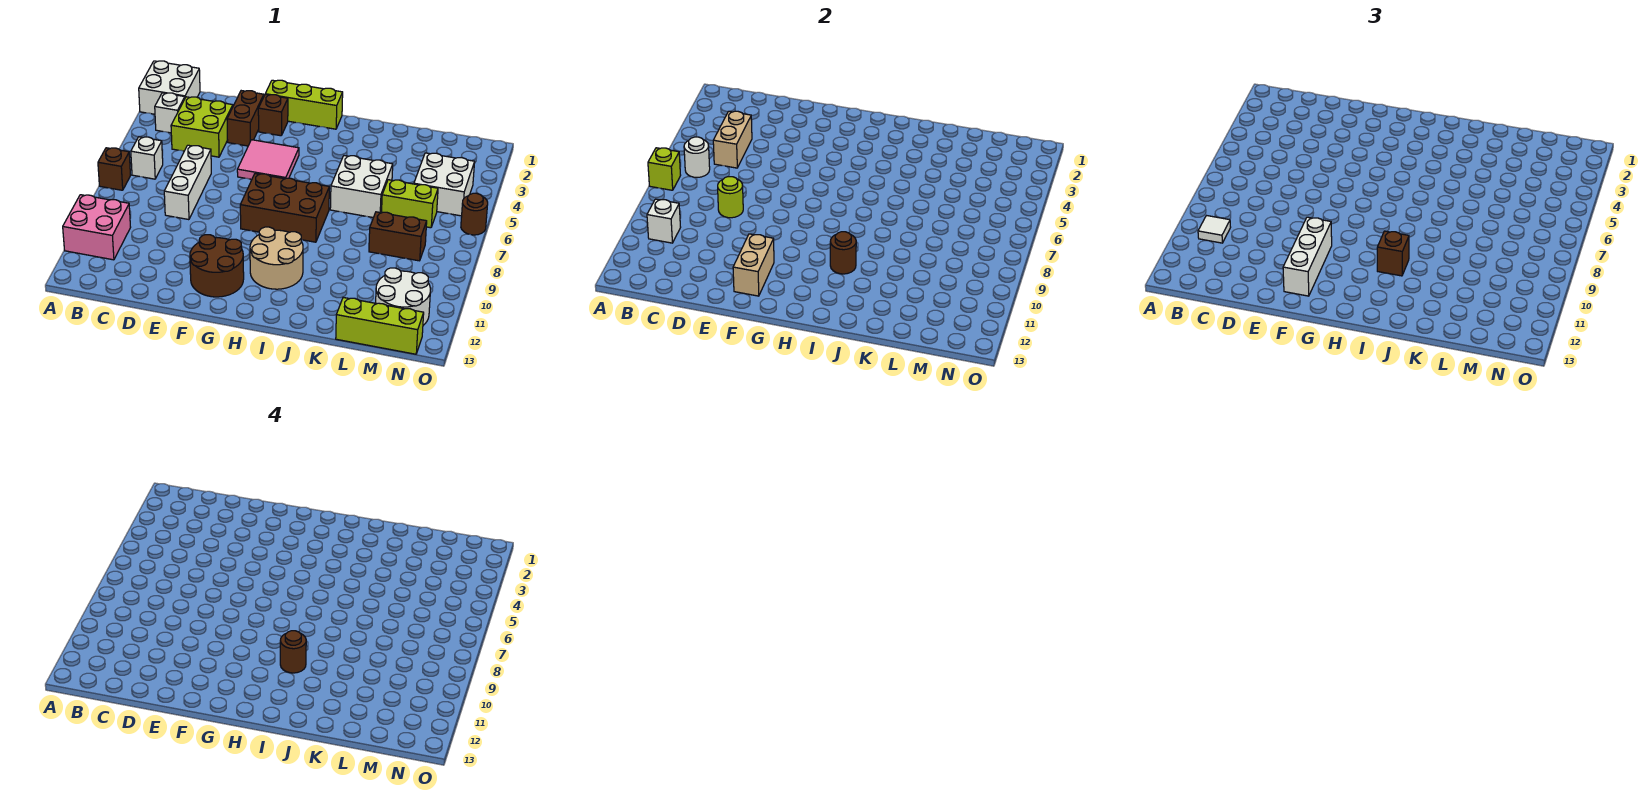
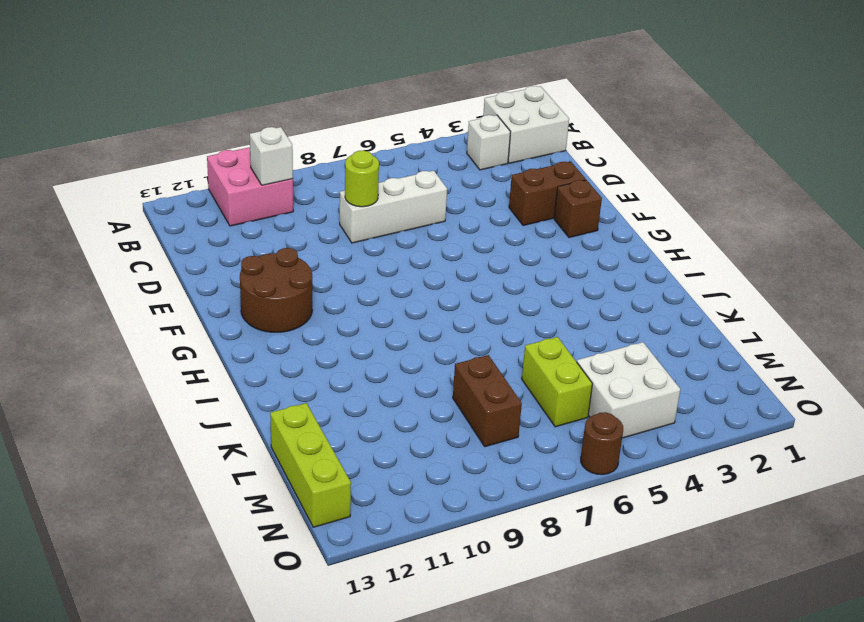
none -> brown brick A7 level 1
none -> white brick B6 level 1
none -> lime brick C3:D4 level 1
none -> lime brick F1:H1 level 1

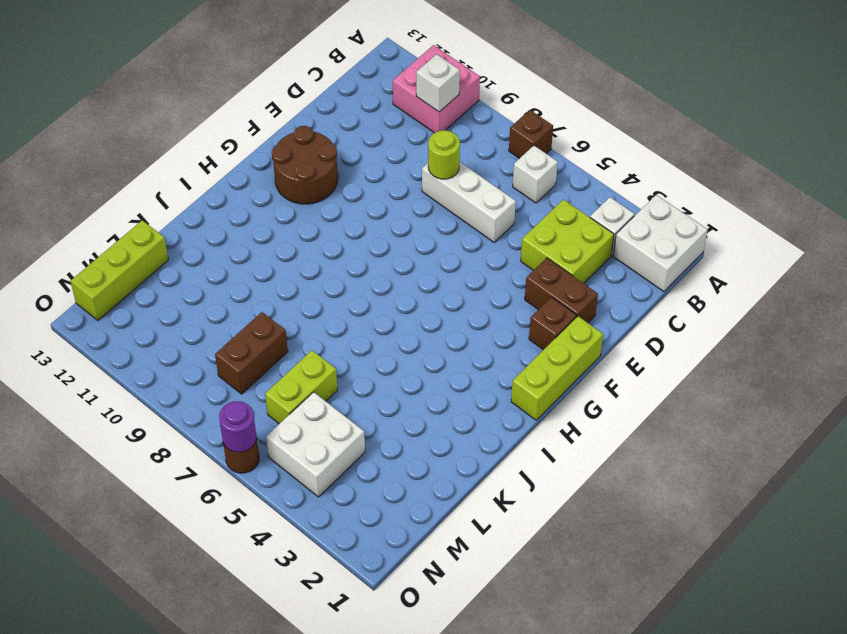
purple round brick O6 level 2 -> none
none -> pink tile F4:G5 level 1
none -> brown brick G7:I8 level 1
none -> tan round brick H10:I11 level 1
none -> white brick J5:K6 level 1

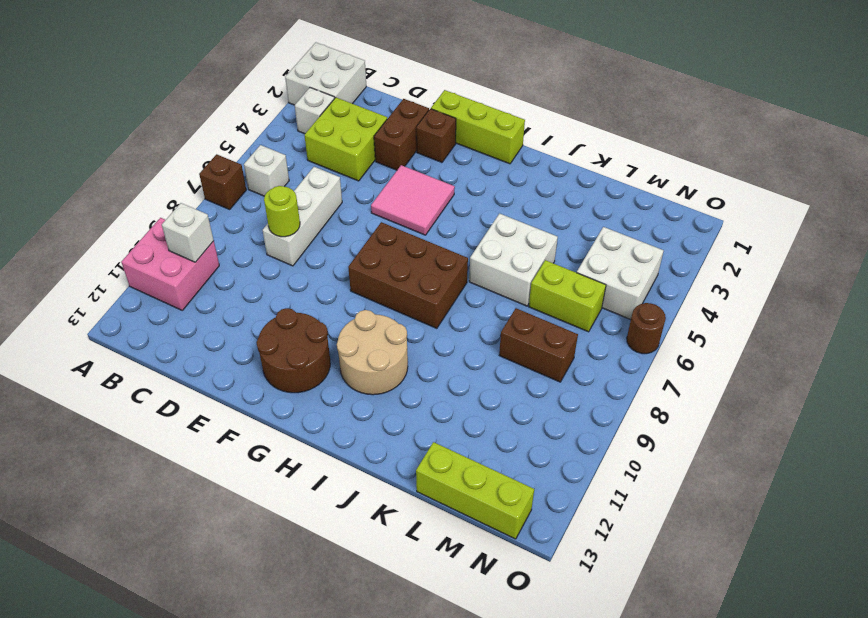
none -> white round brick M11:N12 level 1
none -> lime brick A7 level 2
none -> white round brick B6 level 2
none -> tan brick C4:C5 level 2

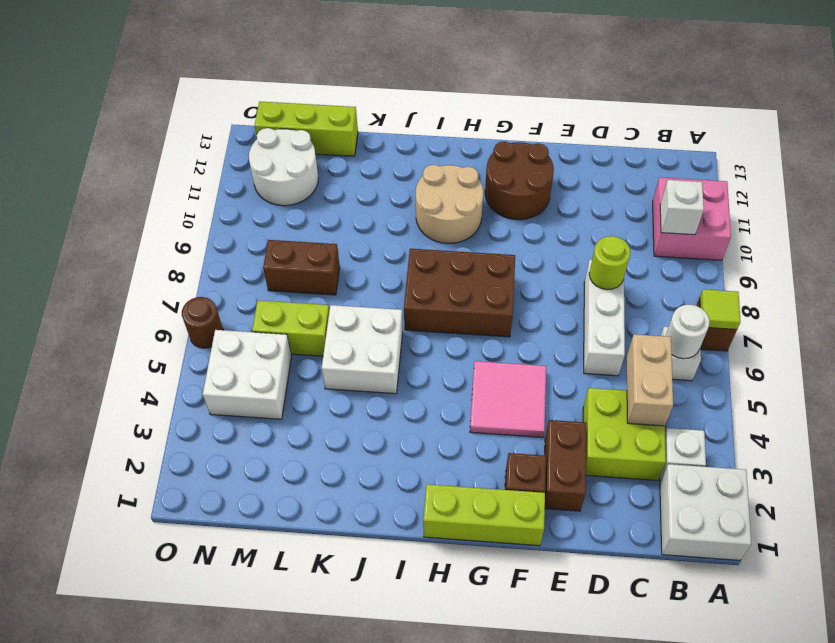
lime tile A7 level 2 -> lime brick A7 level 2
none -> tan brick F11:F12 level 2
none -> brown round brick I10 level 2
none -> white tile B10 level 3
none -> white brick F10:F12 level 3

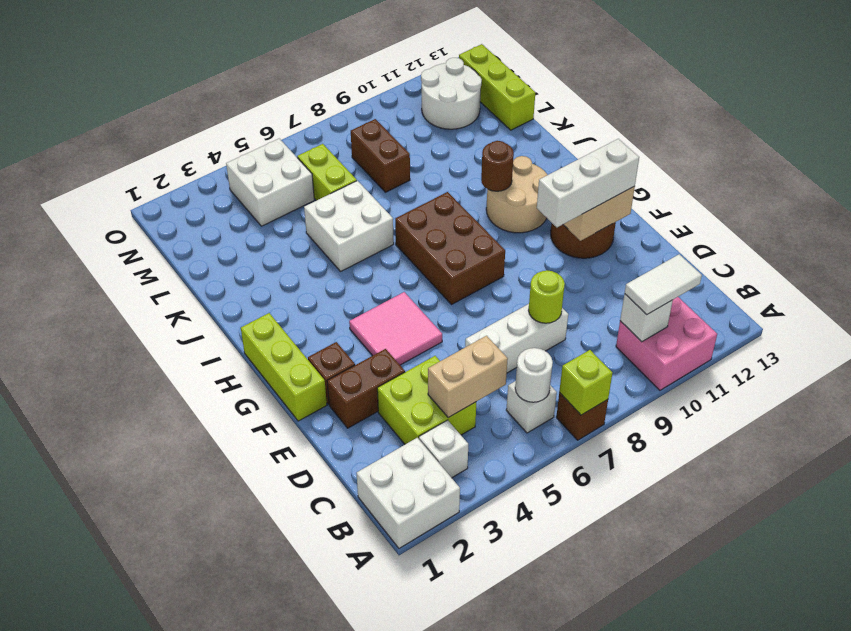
white tile B10:B11 level 3 -> white tile B10 level 3
none -> brown round brick O6 level 1
none -> brown brick I10 level 3
none -> brown round brick I10 level 4

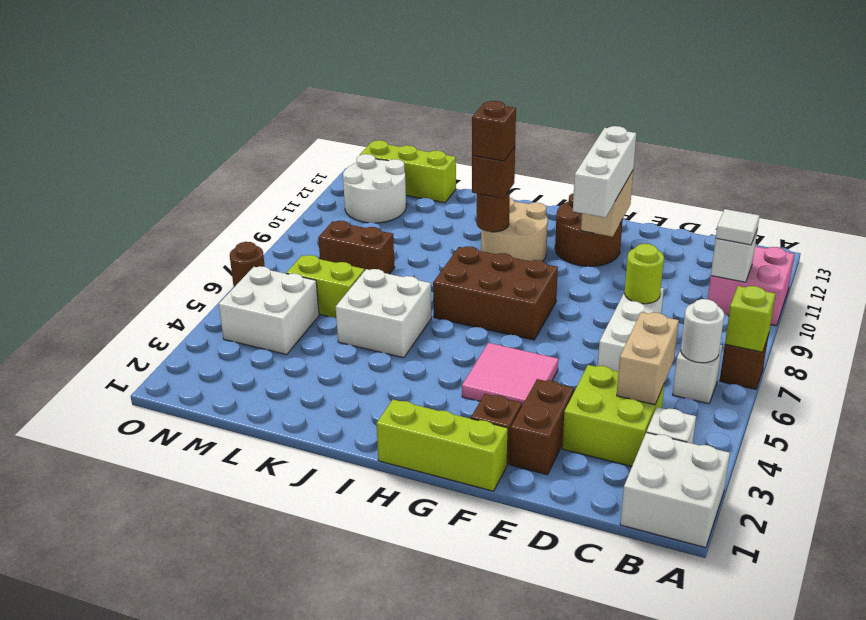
brown brick I10 level 4 -> brown round brick I10 level 4

